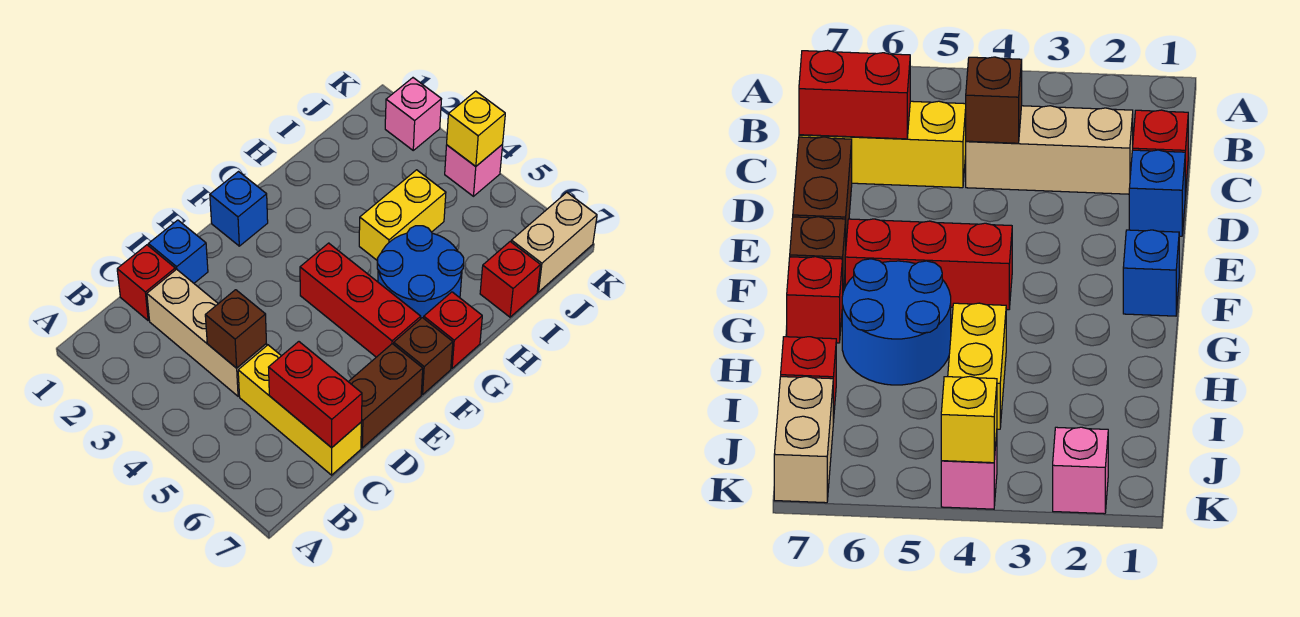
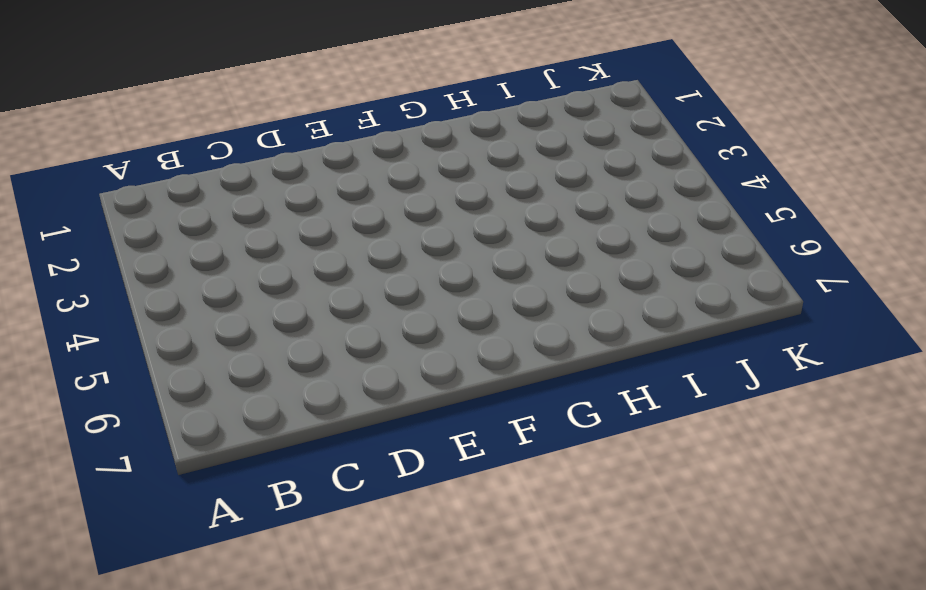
none -> red brick C1 level 1
none -> tan brick C2:C4 level 1
none -> yellow brick C5:C7 level 1

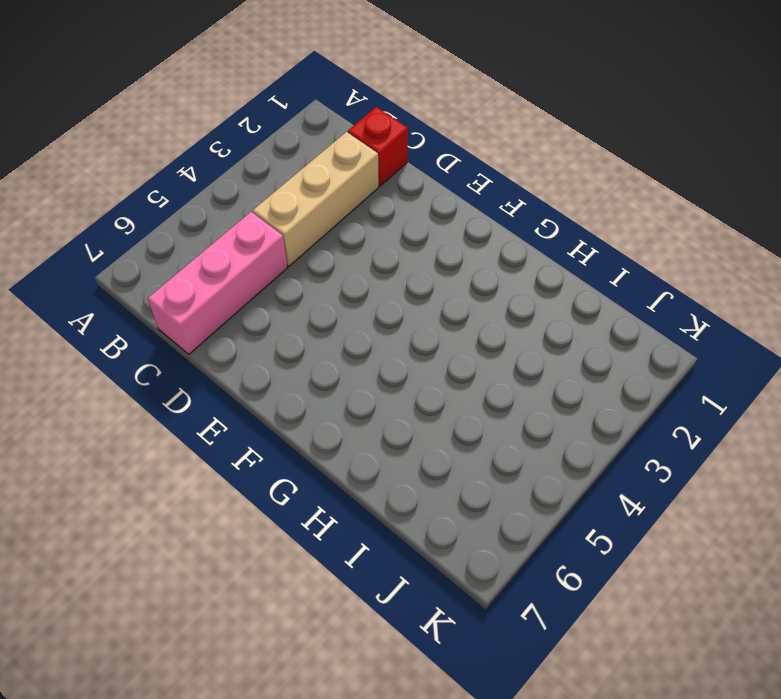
pink brick C5:C7 level 1 -> yellow brick C5:C7 level 1
none -> blue brick D1 level 1
none -> brown brick D7:E7 level 1
none -> blue brick F1 level 1

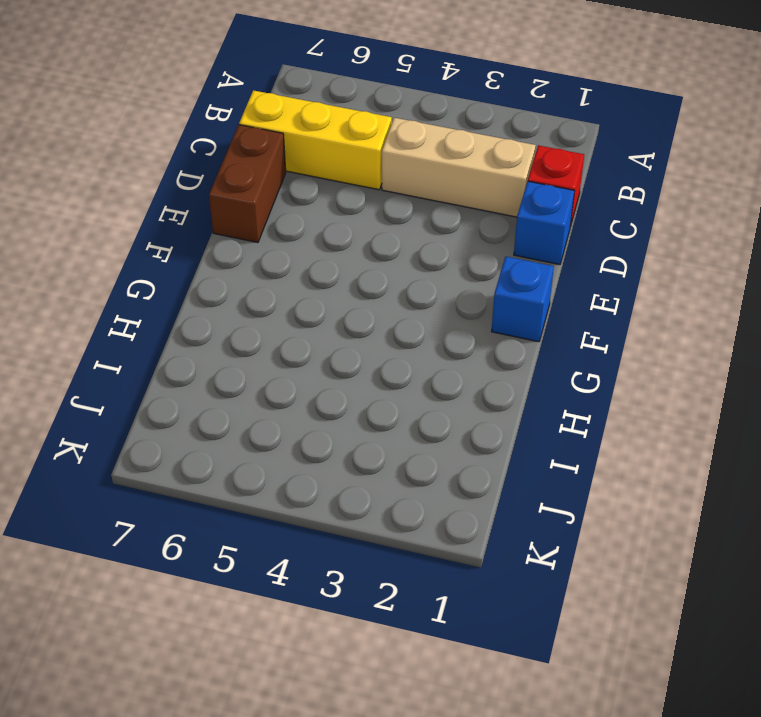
none -> red brick F4:F6 level 1
none -> brown brick F7 level 1
none -> blue round brick G5:H6 level 1

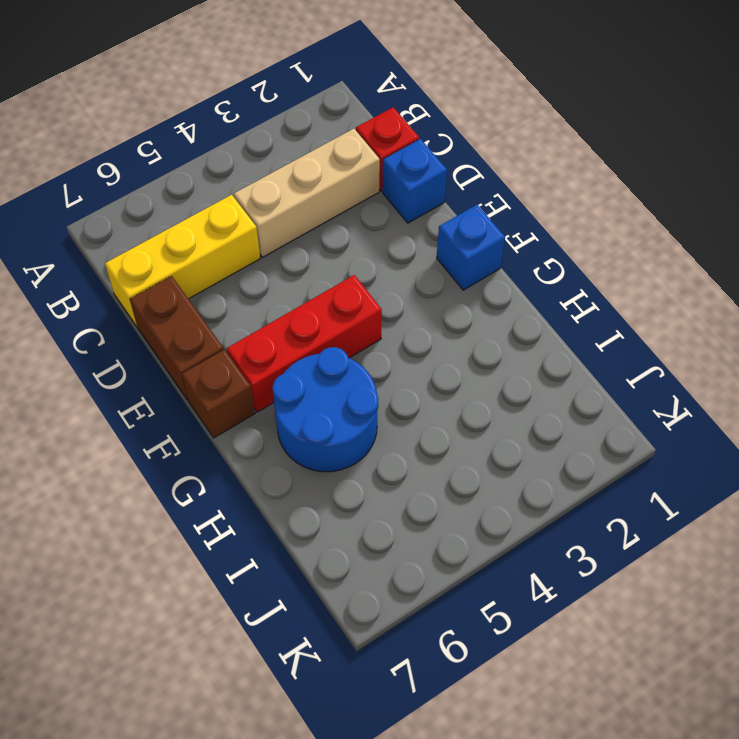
none -> red brick G7 level 1
none -> yellow brick H4:I4 level 1
none -> red brick I7 level 1

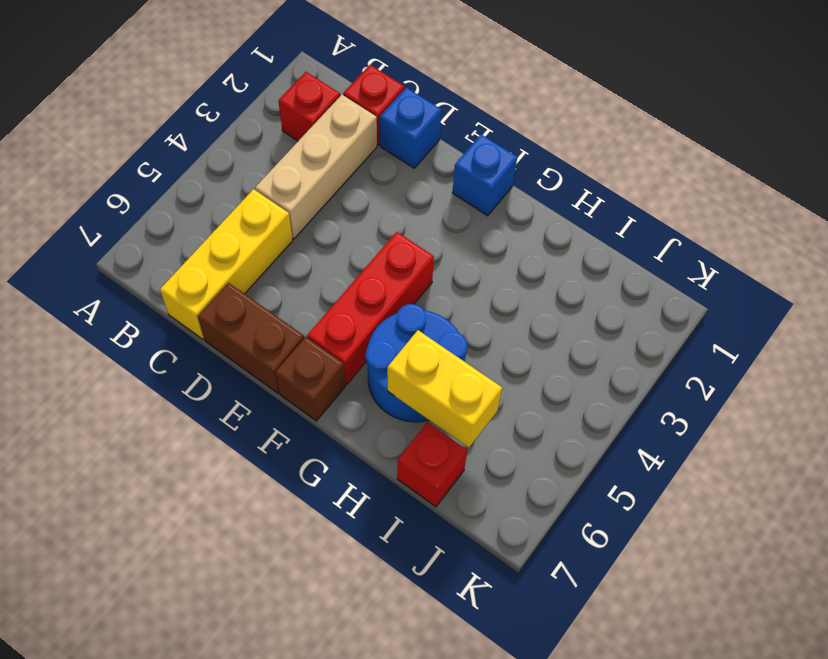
red brick B2 level 1 -> red brick G7 level 1
yellow brick H6:I6 level 2 -> yellow brick H4:I4 level 1
none -> tan brick J7:K7 level 1
none -> pink brick K2 level 1
none -> pink brick K4 level 1

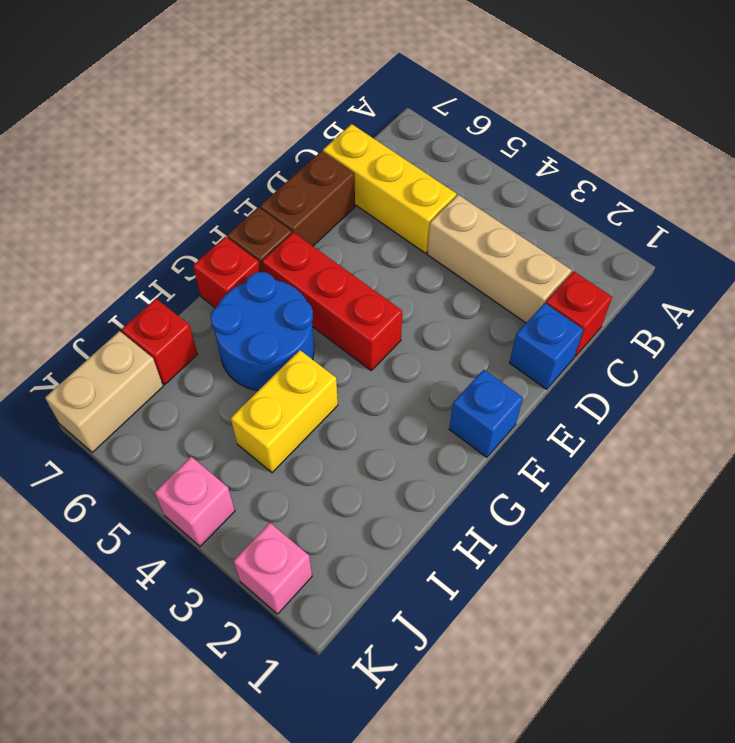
none -> brown brick C4 level 2
none -> red brick C6:C7 level 2
none -> yellow brick K4 level 2

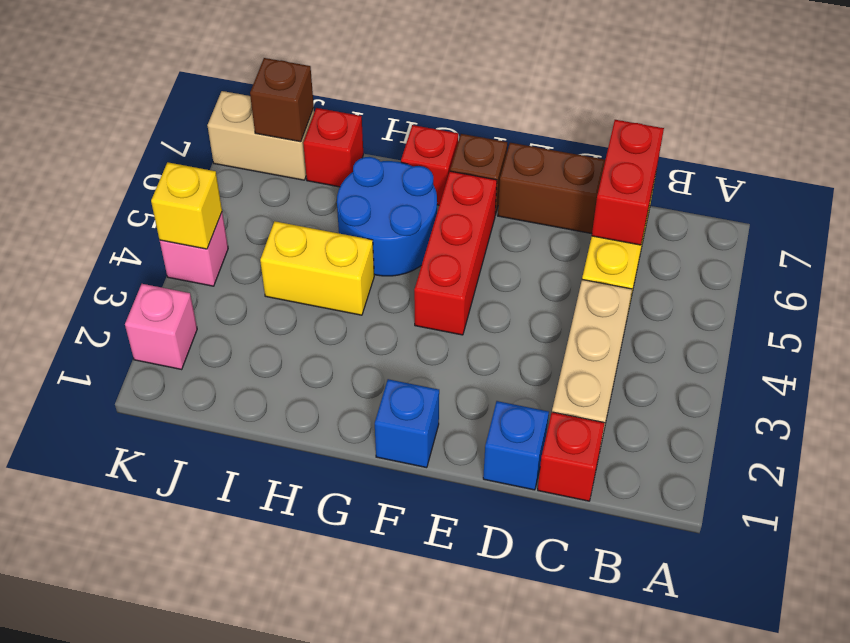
brown brick J7 level 2 -> brown brick C4 level 2

